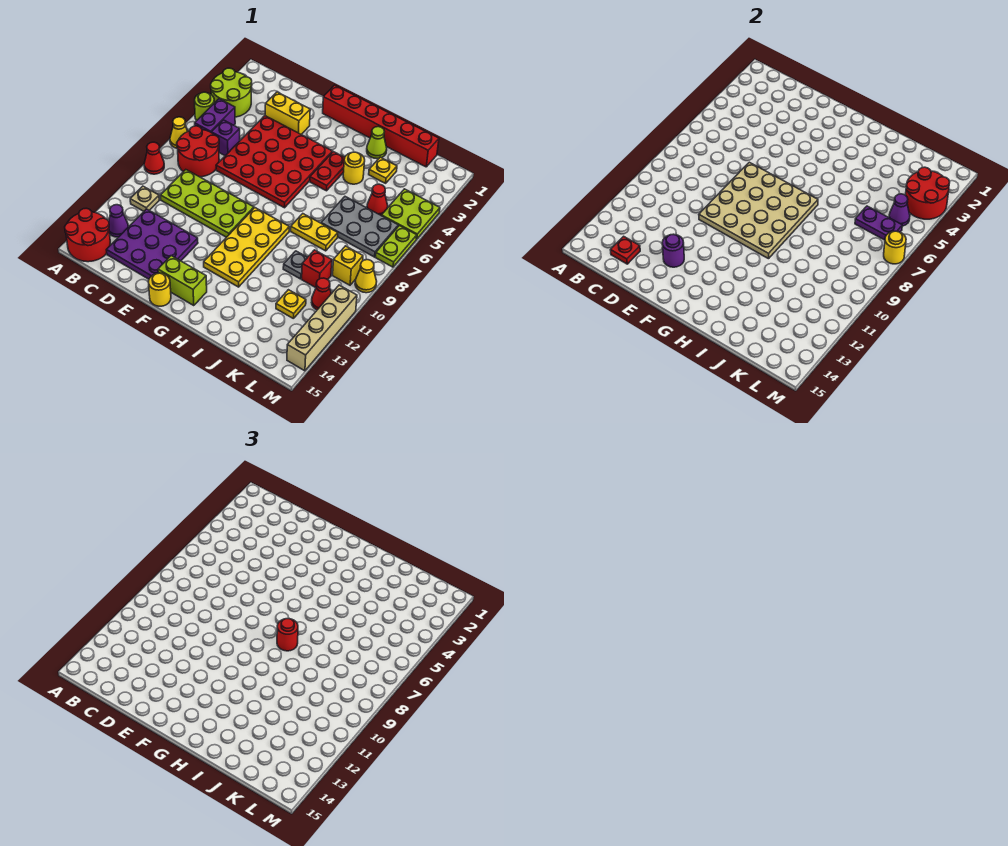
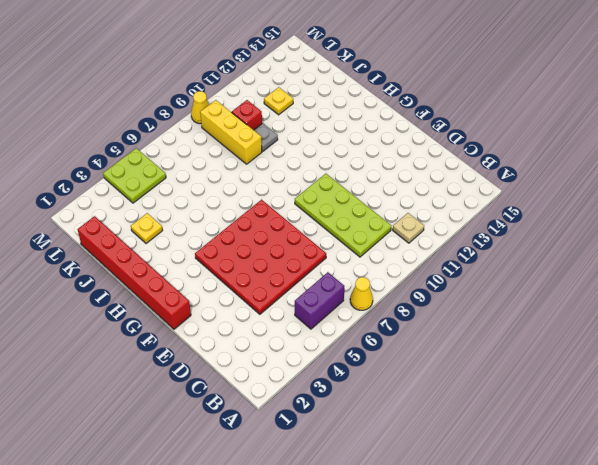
yellow brick J9:L9 level 1 -> yellow brick L9 level 1
none -> lime round brick A3:B4 level 1
none -> lime round brick A5 level 1
none -> red cone A9 level 1
none -> red round brick A14:B15 level 1

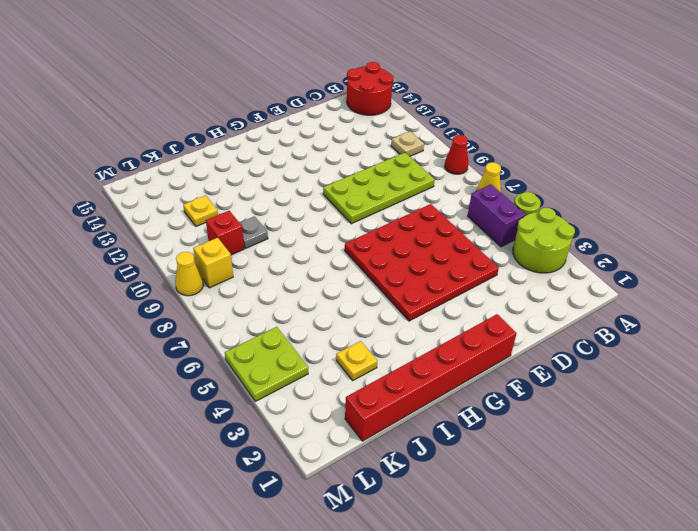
none -> red round brick B7:C8 level 1
none -> purple cone B13 level 1
none -> purple brick C6 level 1
none -> purple plate C12:E14 level 1

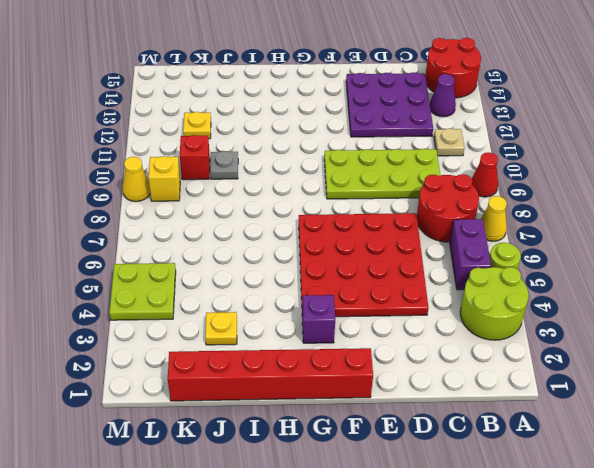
purple brick G3 level 1 -> purple brick C6 level 1
none -> yellow brick D3:E3 level 1
none -> lime brick F14:G14 level 1
none -> yellow round brick F15 level 1
none -> yellow plate G9:H12 level 1

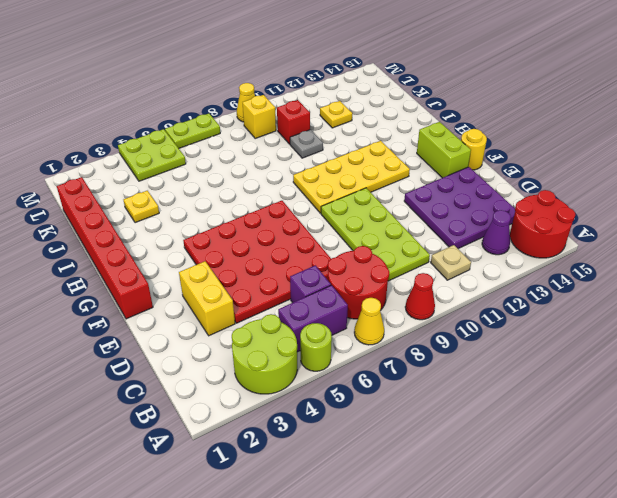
none -> red plate H4:H5 level 1
none -> lime cone I2 level 1
none -> yellow round brick I4 level 1
none -> yellow plate I8:J8 level 1

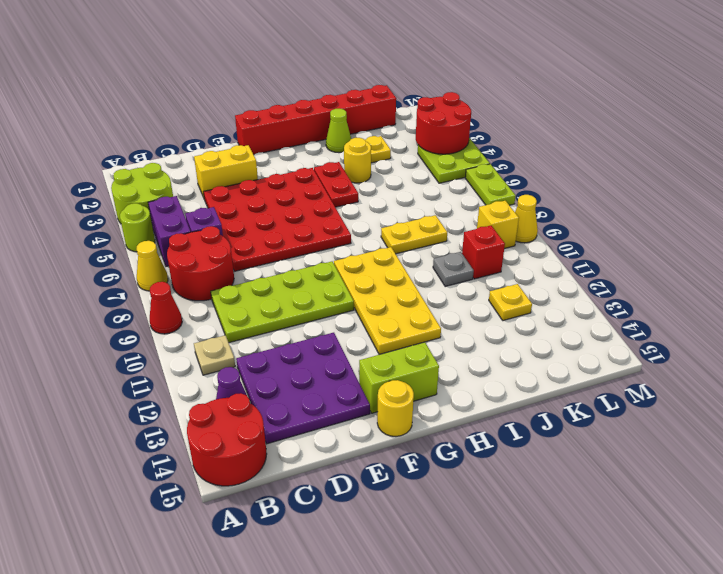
none -> grey plate J6:L7 level 1
none -> red cone K5 level 1
none -> red cone L11 level 1
none -> tan brick M11:M14 level 1

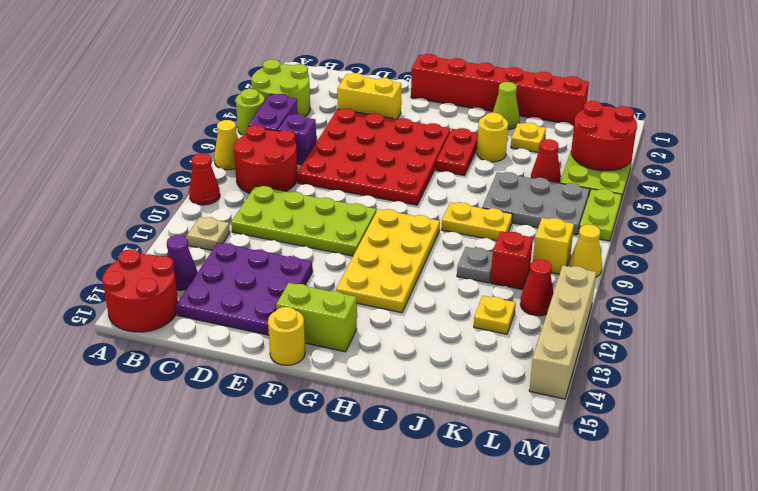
none -> red plate C14 level 2
none -> tan plate E7:H10 level 2
none -> purple round brick E13 level 2
none -> purple plate K6:L6 level 2

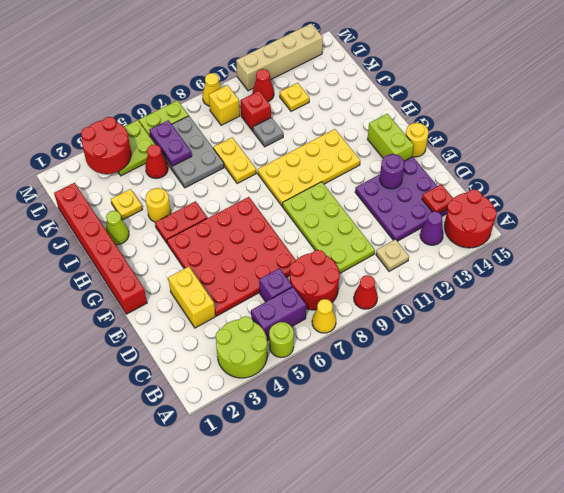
none -> tan plate E7:H10 level 2
none -> purple cone L5 level 2
none -> yellow round brick M7 level 2
none -> red round brick H8 level 3

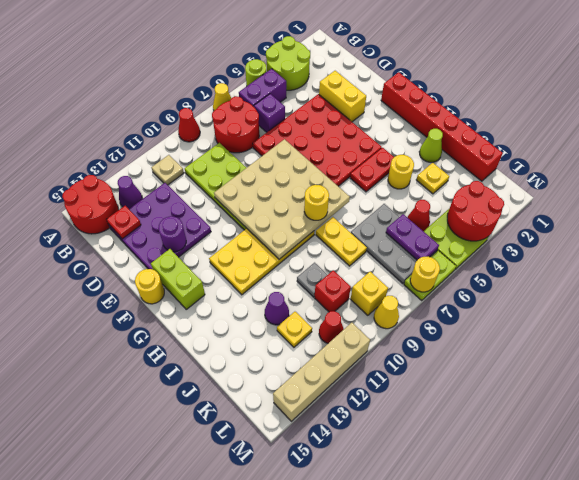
yellow round brick H8 level 3 -> red round brick H8 level 3
purple cone J12 level 1 -> purple cone L5 level 2

